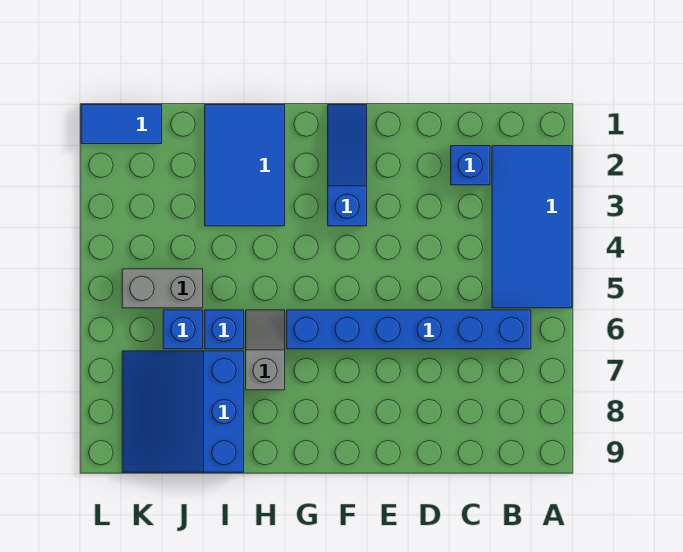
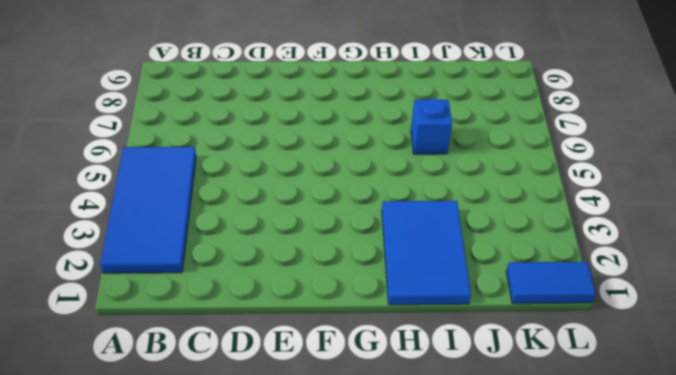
none -> blue brick B6:G6 level 1
none -> blue brick C2 level 1

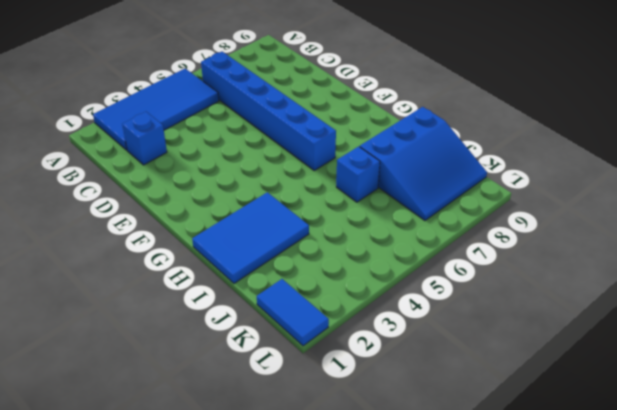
none -> blue slope F1:F3 level 1 top 3
none -> grey slope H6:H7 level 1 top 7

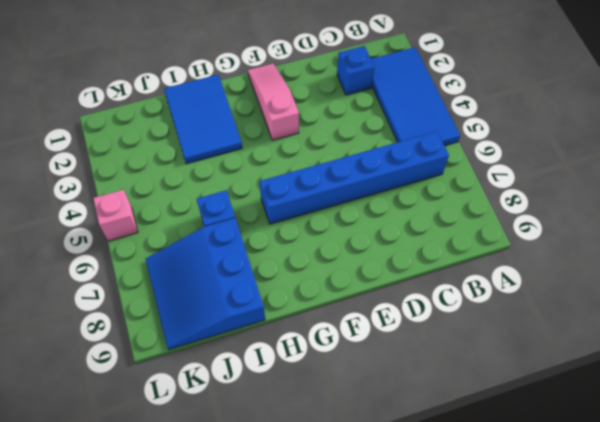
pink slope F1:F3 level 1 top 3 -> blue slope F1:F3 level 1 top 3
pink brick L5 level 1 -> none
none -> grey slope H6:H7 level 1 top 7
none -> grey brick J5:K5 level 1

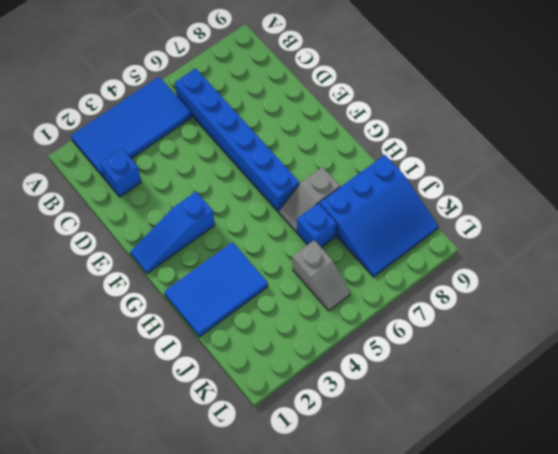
grey slope J5:K5 level 1 top J -> grey brick J5:K5 level 1
none -> blue brick J6 level 1
none -> blue tile K1:L1 level 1

